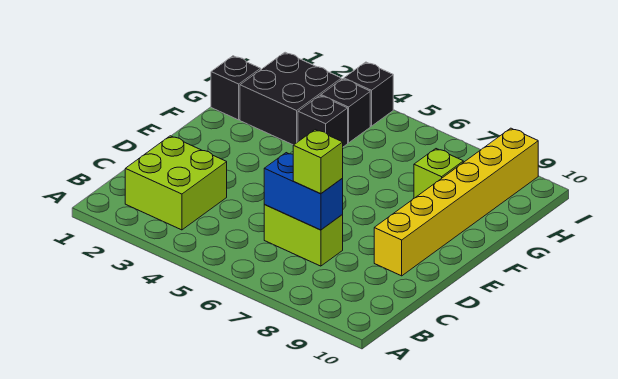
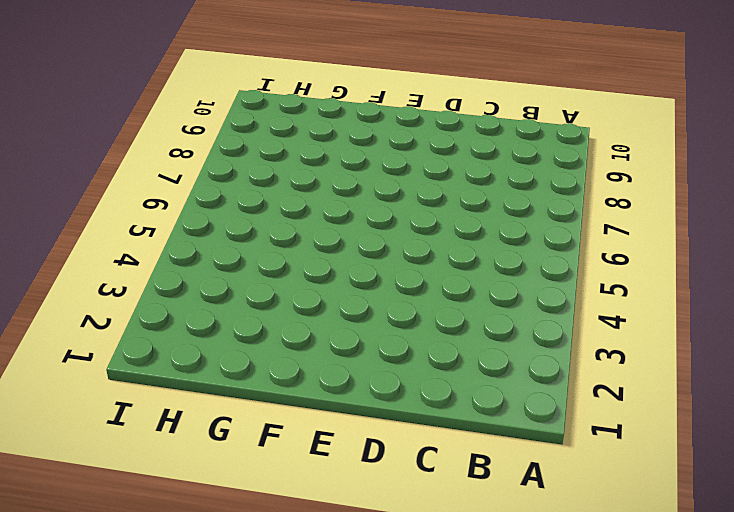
none -> lime brick B2:C3 level 1
none -> lime brick C6:C7 level 1

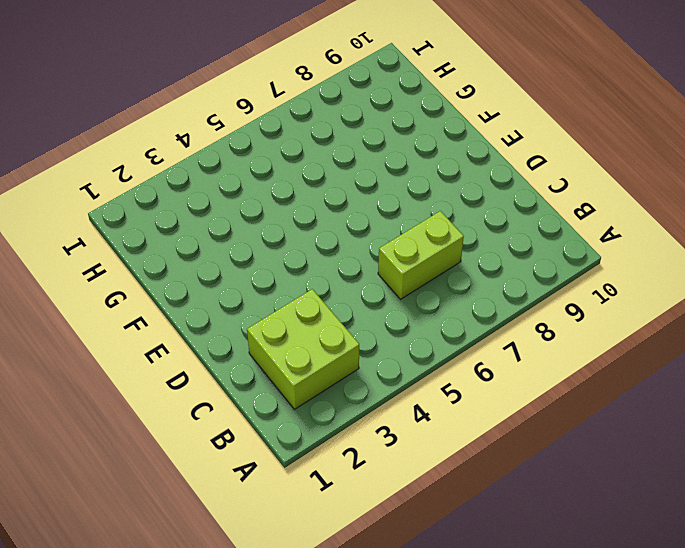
none -> yellow brick D9:I9 level 1
none -> black brick G1 level 1

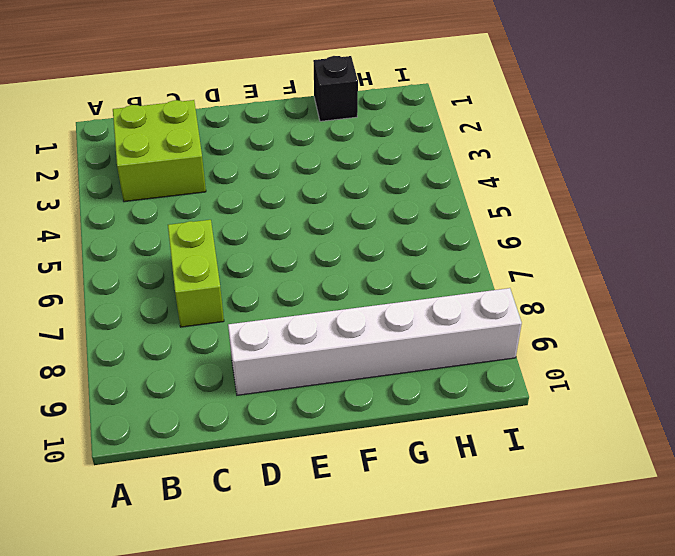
white brick D9:I9 level 1 -> yellow brick D9:I9 level 1
none -> black brick G2:H3 level 1
none -> black brick G4 level 1

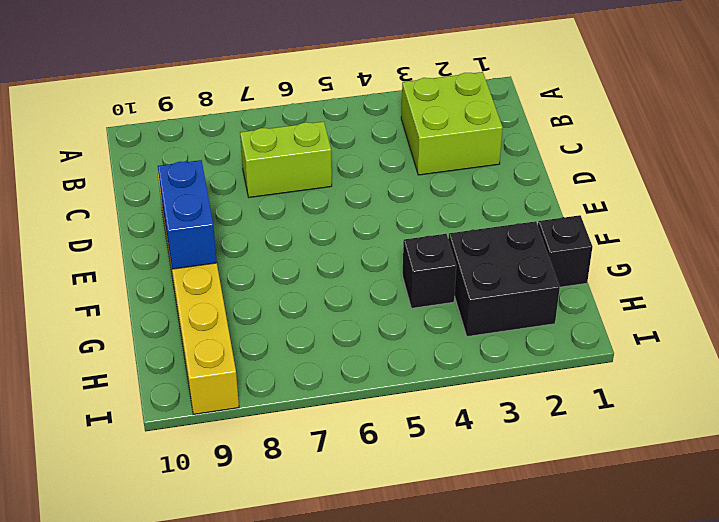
blue brick E9:F9 level 2 -> blue brick C6:C7 level 2
none -> lime brick G8 level 1
none -> black brick H4 level 1

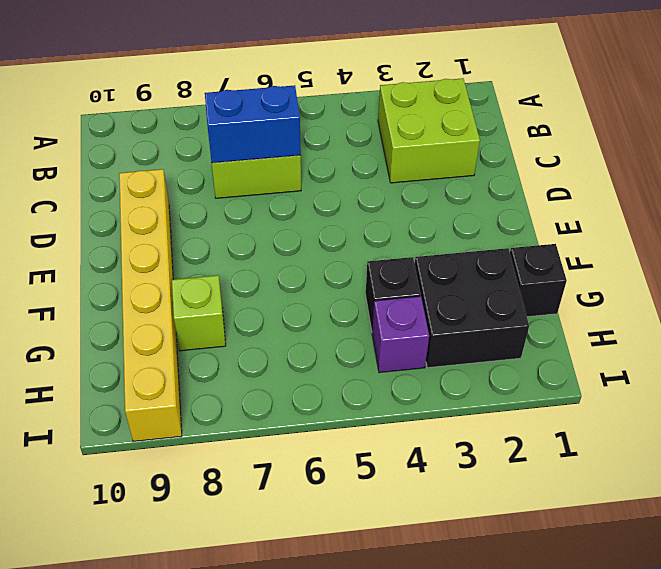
purple brick H4 level 1 -> black brick H4 level 1
none -> black brick I4 level 1
none -> lime brick C7 level 3

